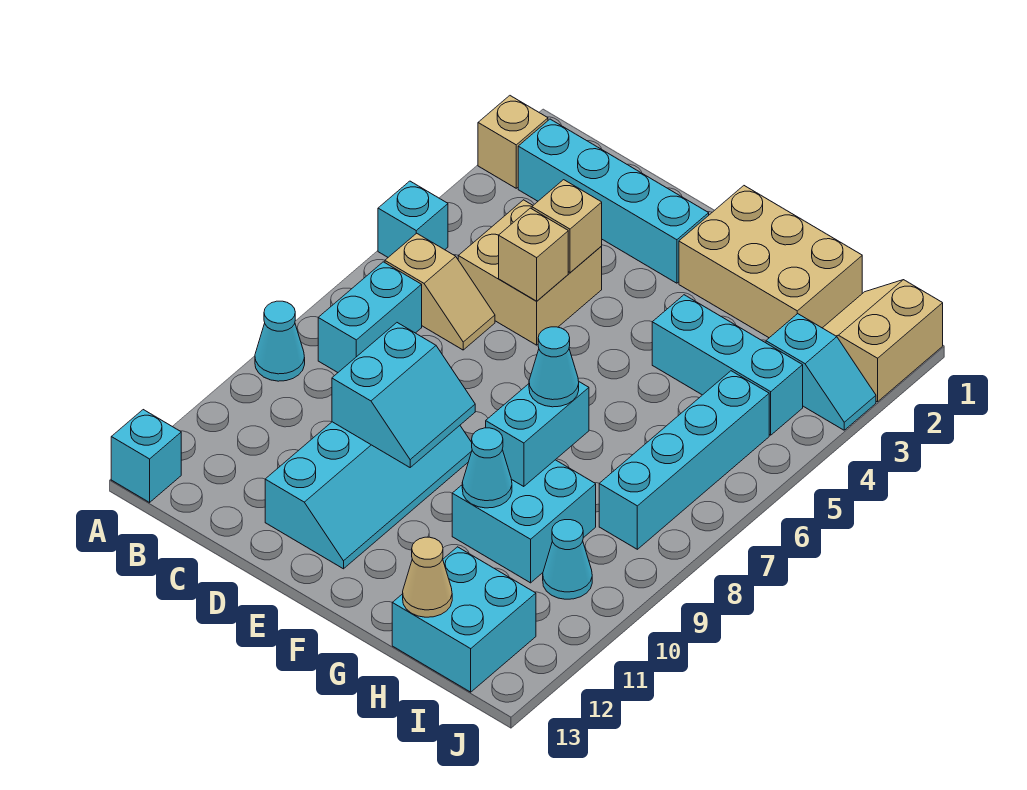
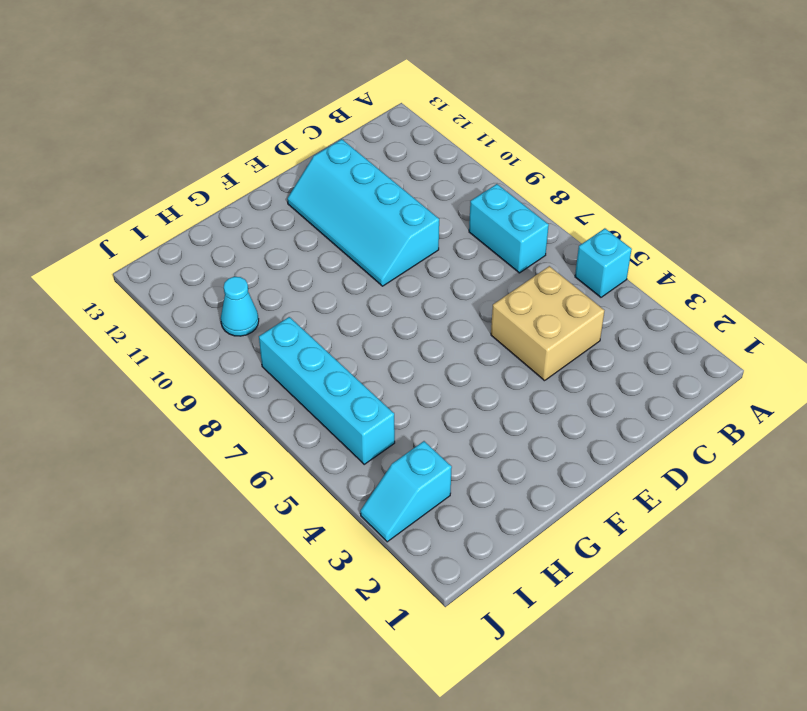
none -> tan brick A2 level 1
none -> cyan cone A9 level 1
none -> cyan brick A13 level 1

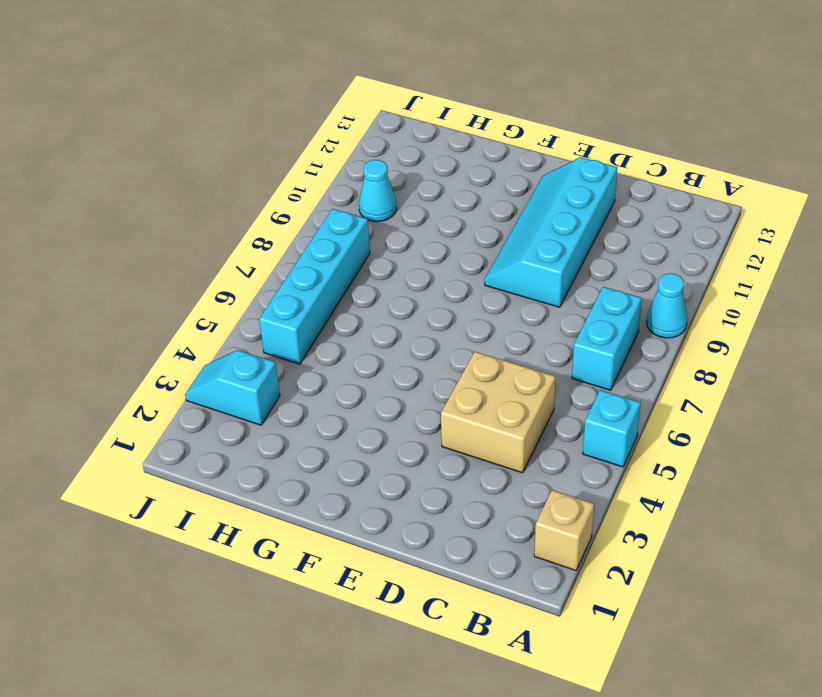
none -> cyan brick A13 level 1
none -> cyan brick B2:E2 level 1
none -> tan slope B6:C6 level 1 top B

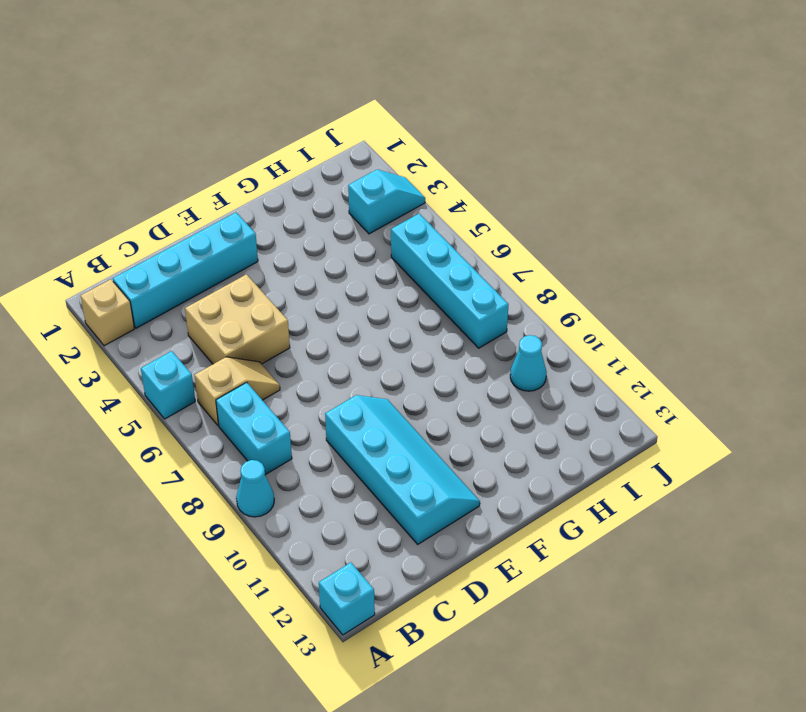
none -> tan brick F1:H2 level 1
none -> cyan brick G4:I4 level 1
none -> cyan brick G9:H10 level 1

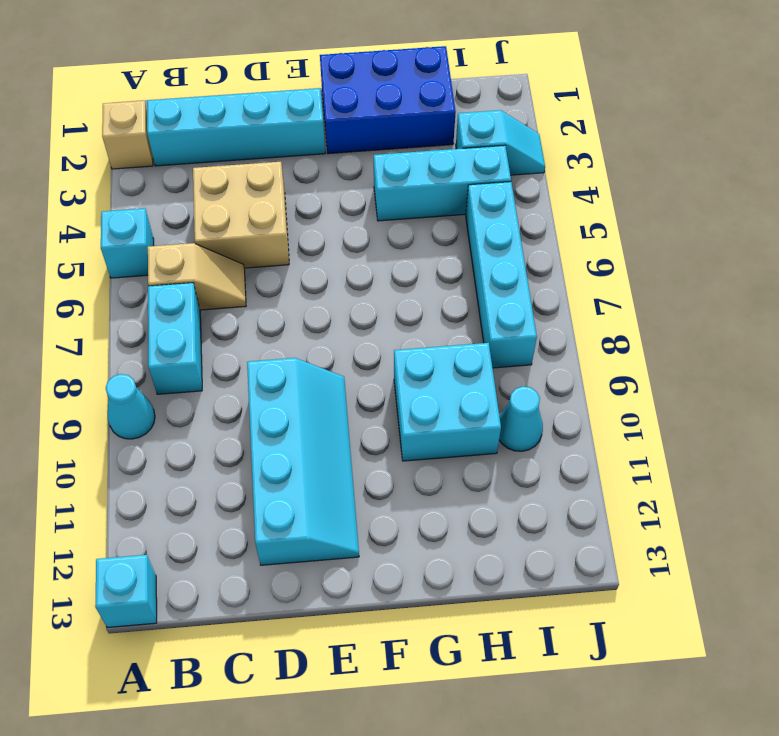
blue brick F1:H2 level 1 -> tan brick F1:H2 level 1
none -> cyan brick H12:I13 level 1
none -> tan slope I1:J2 level 1 top J
none -> tan brick D4 level 2

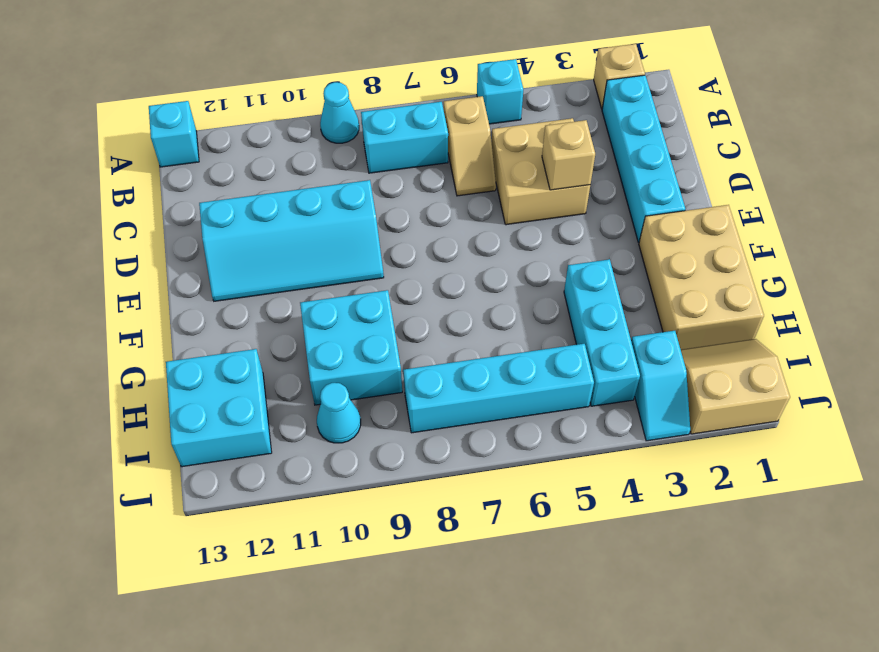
none -> tan brick D5 level 2
none -> cyan slope D9:E10 level 2 top D
none -> cyan brick G8:G9 level 2

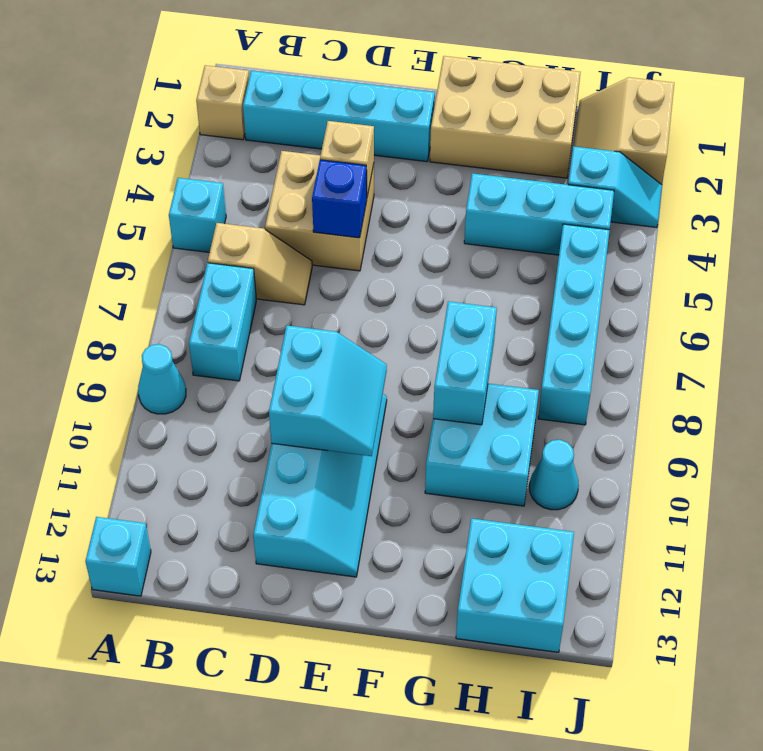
blue brick D5 level 2 -> tan brick D5 level 2
none -> cyan cone G10 level 2
none -> tan cone H13 level 2
none -> cyan cone G8 level 3

